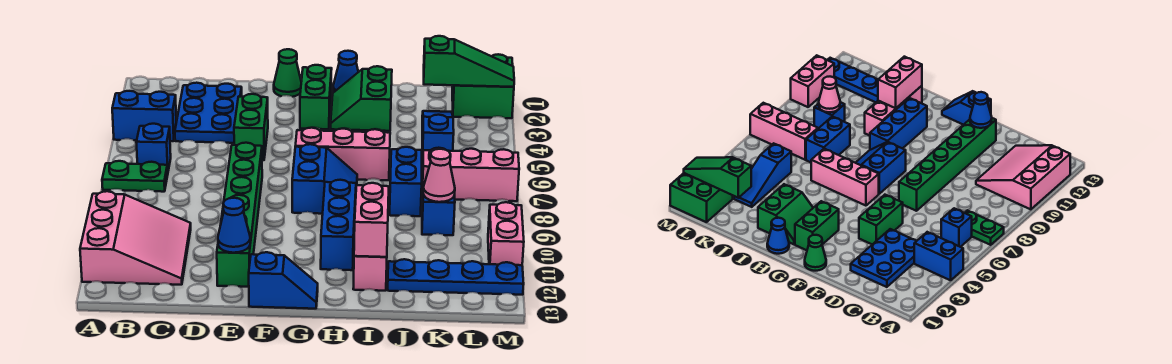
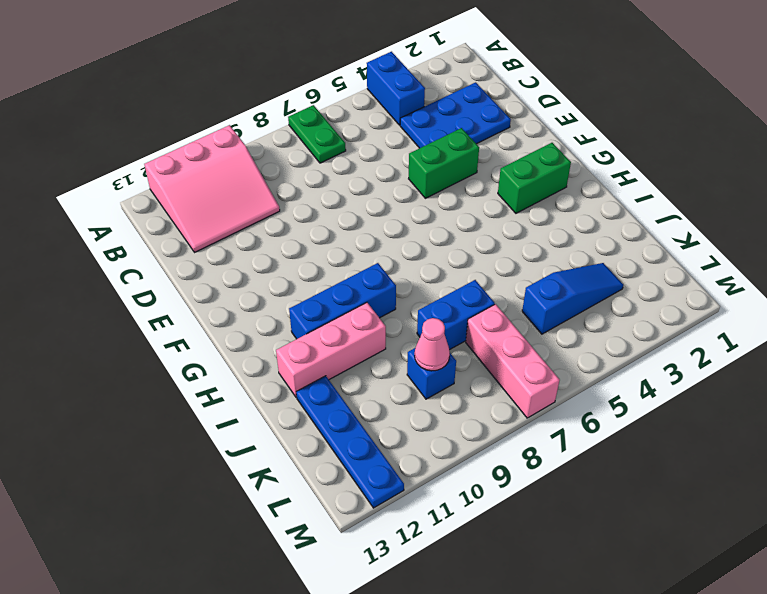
none -> blue brick B6 level 1
none -> green brick E7:E12 level 1
none -> green cone F1 level 1

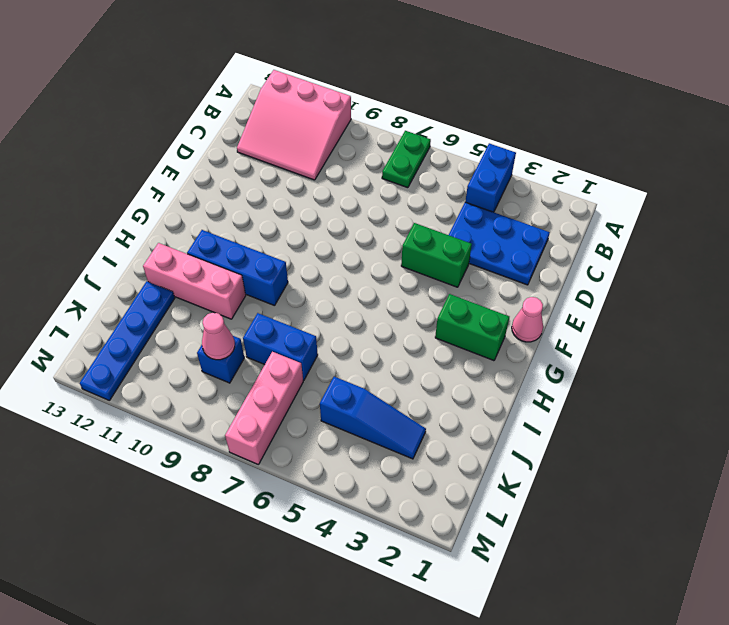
pink cone F1 level 1 -> green cone F1 level 1
none -> blue brick B6 level 1
none -> green brick E7:E12 level 1
none -> blue slope F13:G13 level 1 top F

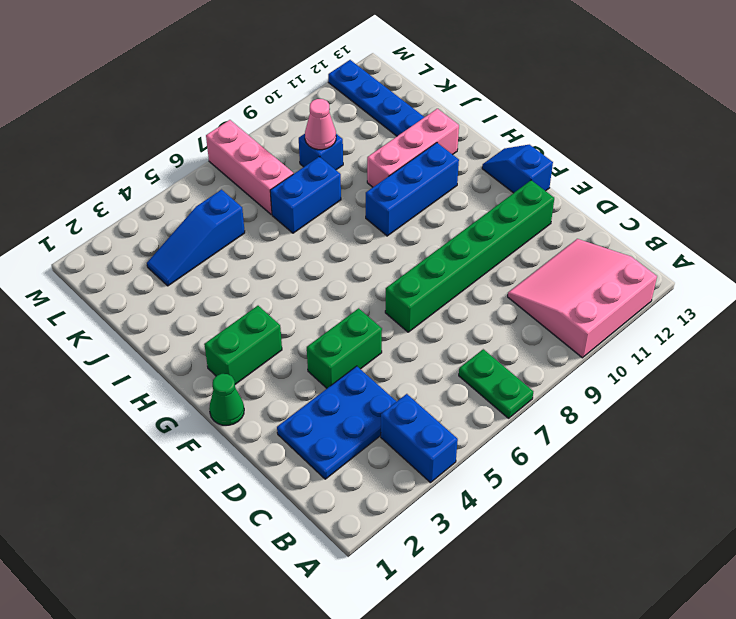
none -> blue brick B6 level 1
none -> pink brick G6:I6 level 1
none -> blue slope G7:H8 level 1 top G

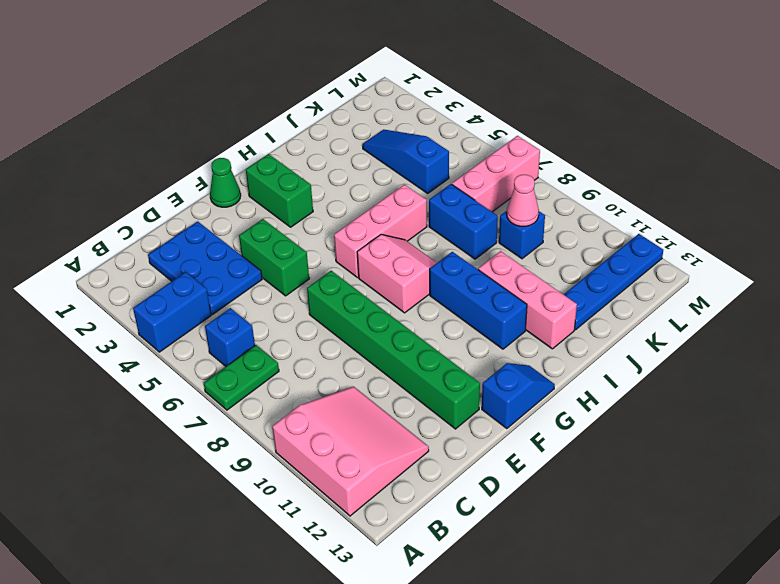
pink slope G7:H8 level 1 top G -> blue slope G7:H8 level 1 top G
none -> blue cone H1 level 1
none -> green slope H2:I3 level 1 top I
none -> green brick L1:M2 level 1

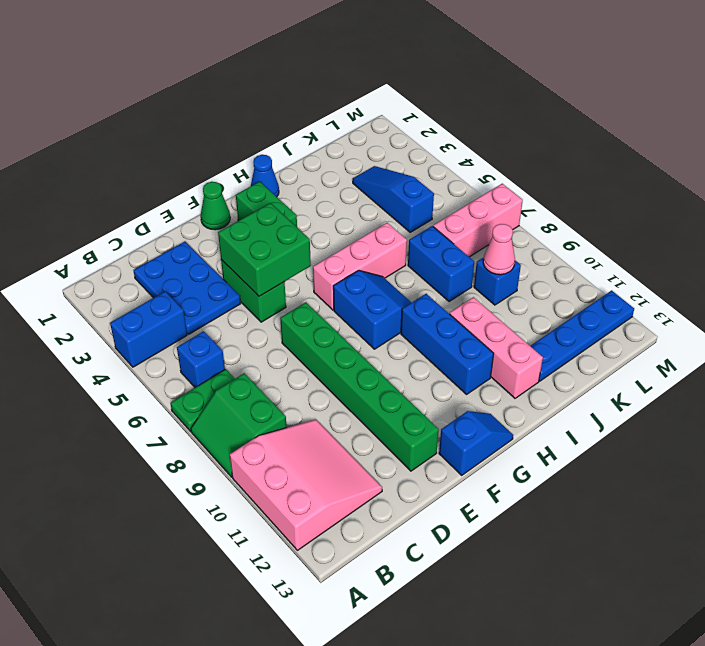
green slope A8:B9 level 1 top B -> green slope H2:I3 level 1 top I
green brick E4:F5 level 2 -> green brick L1:M2 level 1
none -> pink brick M10:M11 level 1
none -> blue cone E12 level 2
none -> pink brick I11:I12 level 2

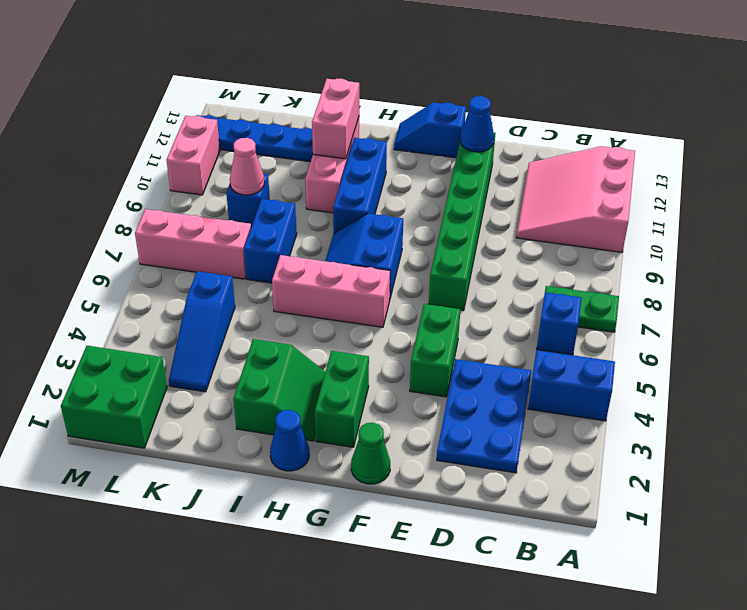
none -> green slope K2:M2 level 2 top K

